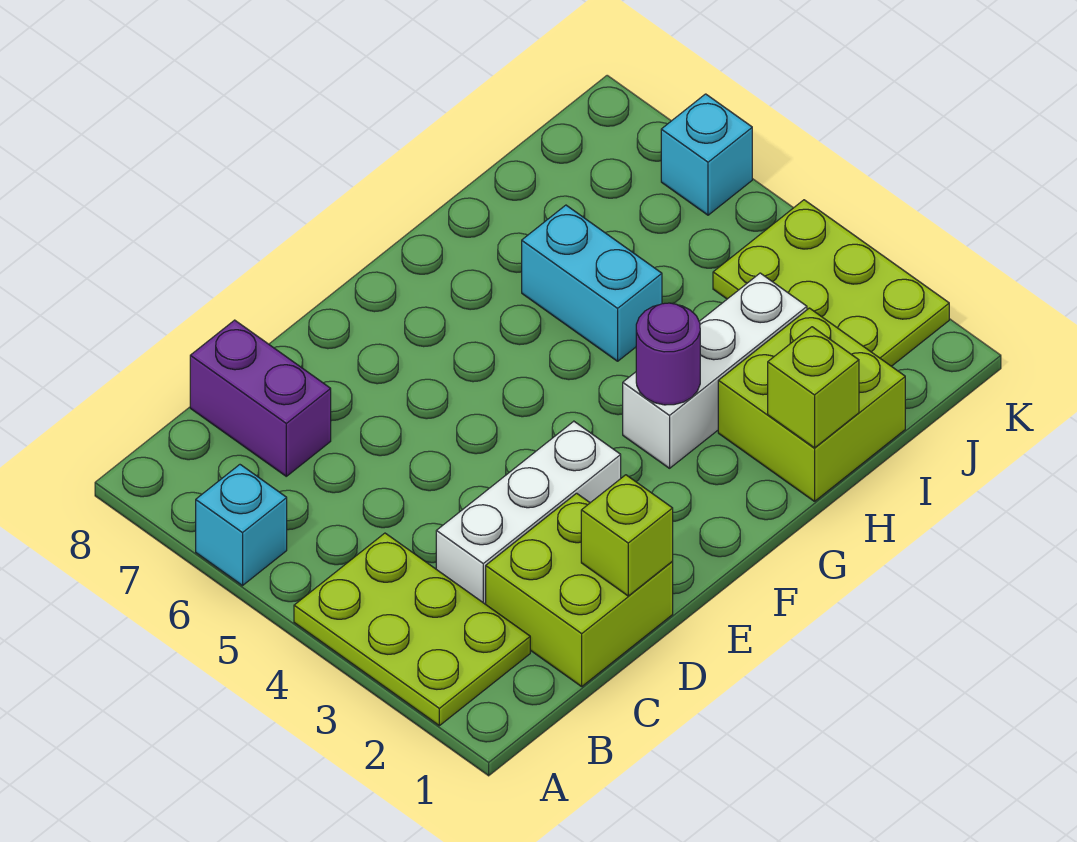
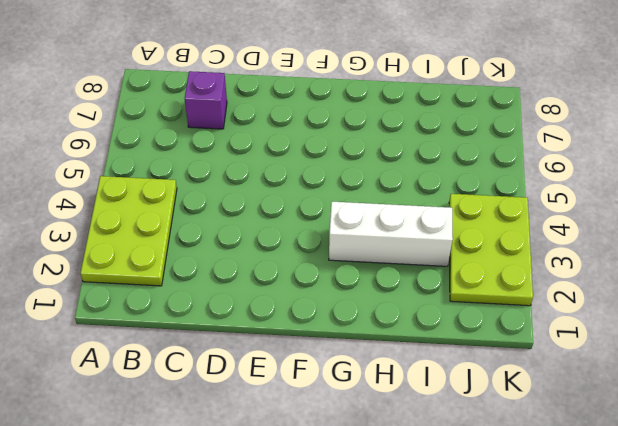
purple brick C7 level 1 -> purple brick C7:C8 level 1
none -> cyan brick A6 level 1
none -> lime brick C1:D2 level 1
none -> white brick C3:E3 level 1

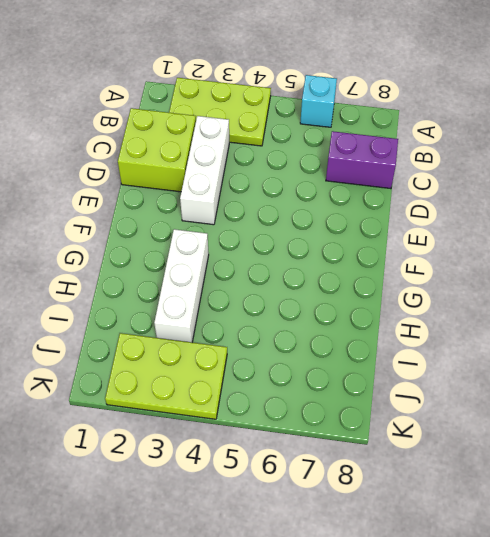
none -> lime brick H1:I2 level 1
none -> cyan brick H5:H6 level 1
none -> cyan brick K6 level 1

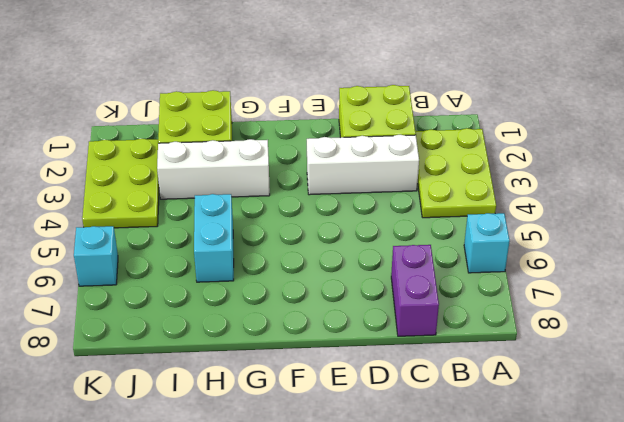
none -> lime brick D1 level 2
none -> purple round brick G3 level 2
none -> lime brick H1 level 2

